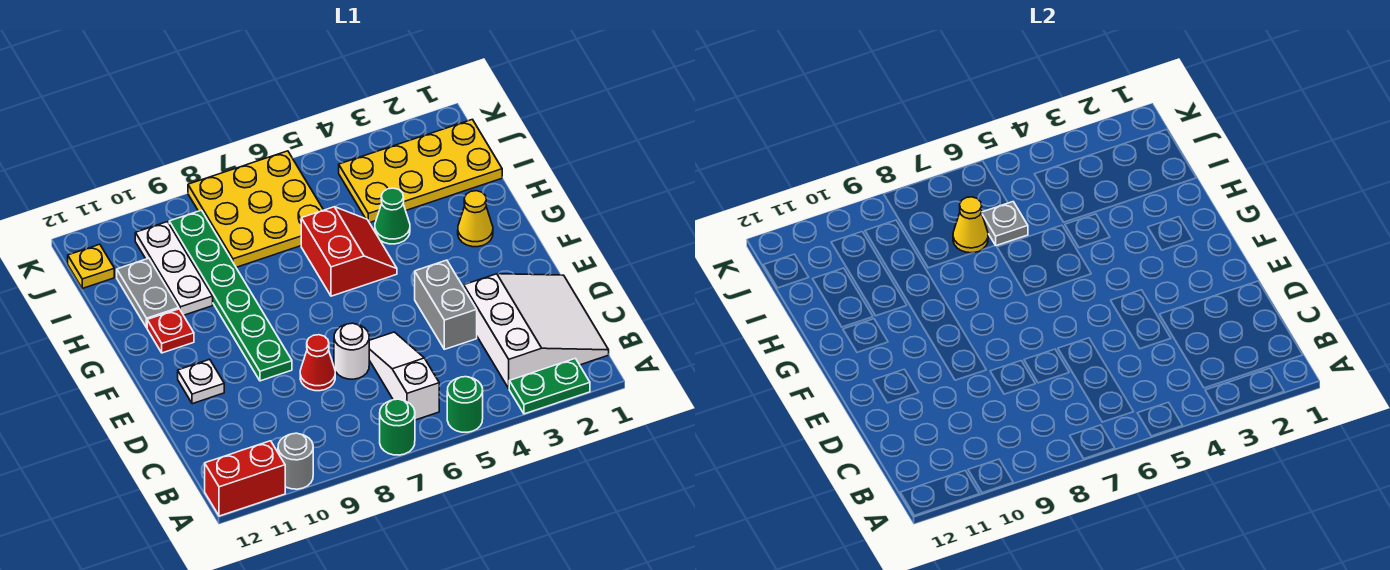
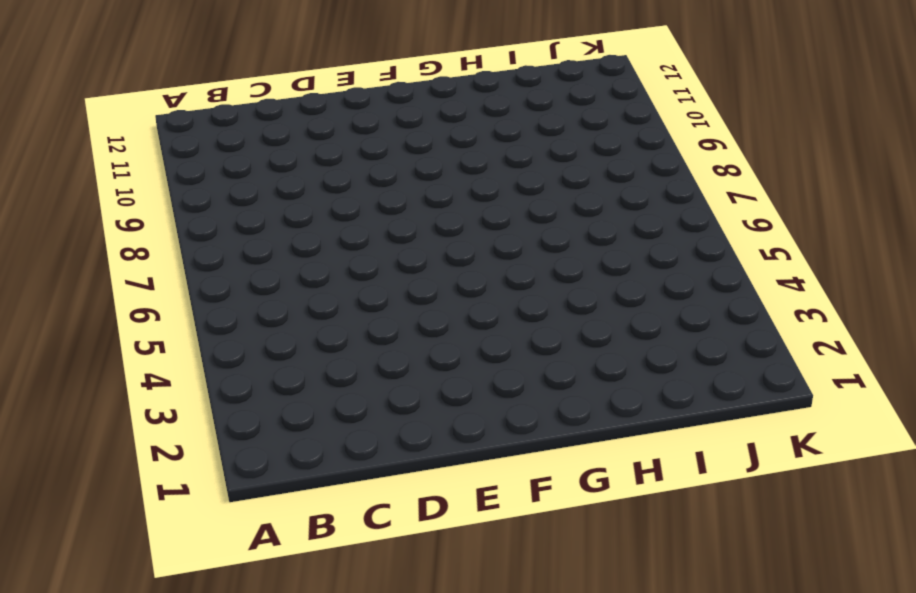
none -> green plate A2:A3 level 1
none -> green round brick A5 level 1
none -> green round brick A7 level 1

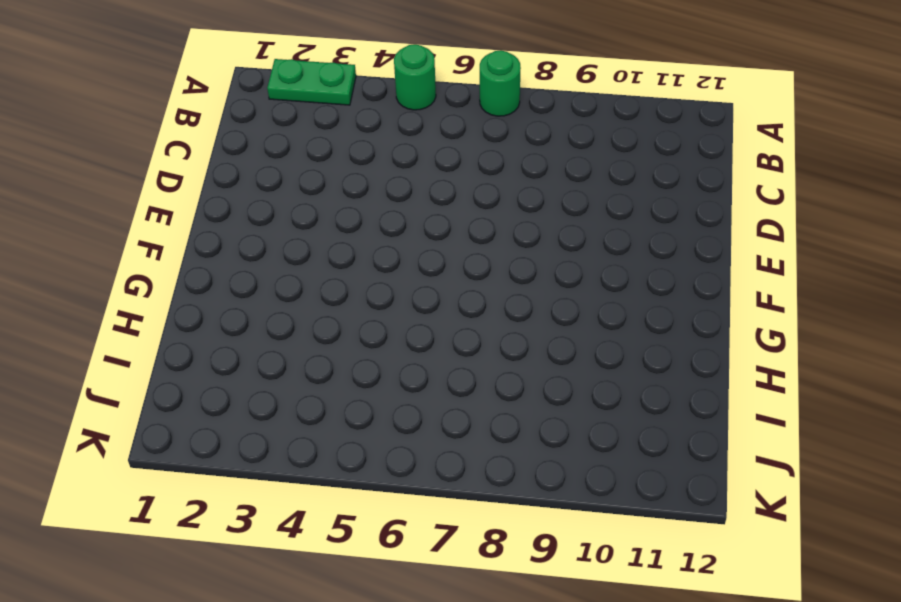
none -> grey round brick A10 level 1
none -> red brick A11:A12 level 1
none -> white slope B1:D3 level 1 top 3

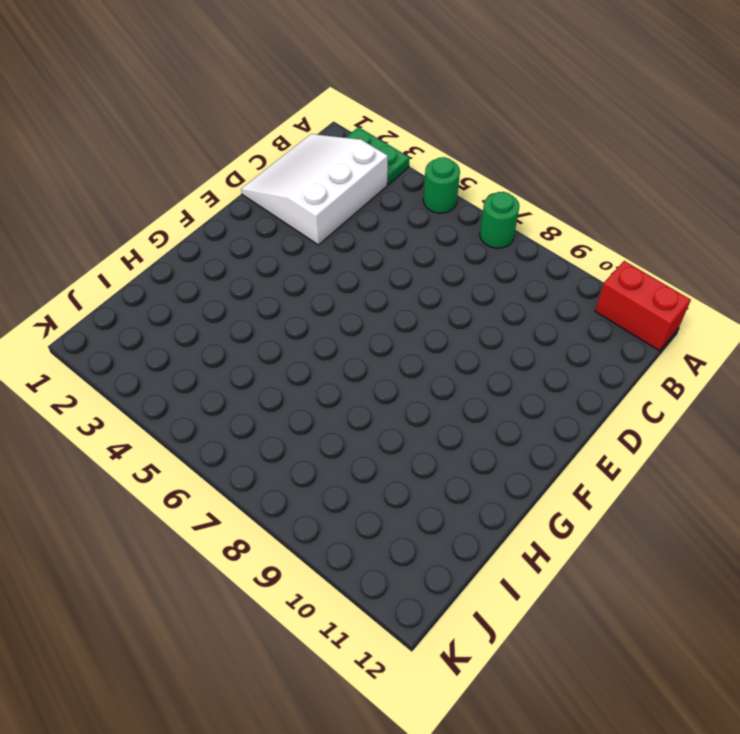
none -> grey round brick A10 level 1
none -> white slope B6:D6 level 1 top B
none -> grey brick D4:E4 level 1

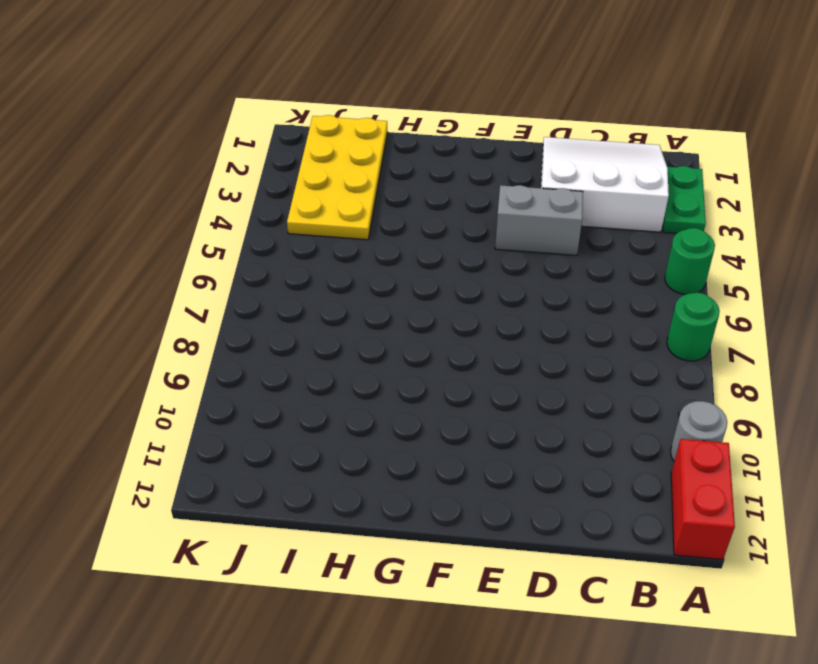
none -> white slope B6:D6 level 1 top B
none -> white round brick D7 level 1
none -> red cone D8 level 1

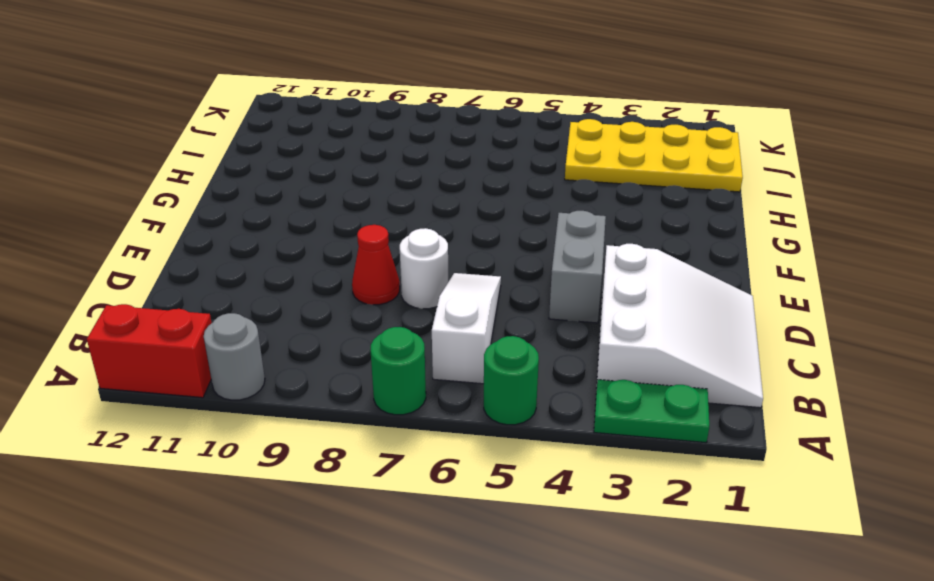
none -> green plate E9:J9 level 1
none -> white plate E11 level 1
none -> yellow cone G2 level 1

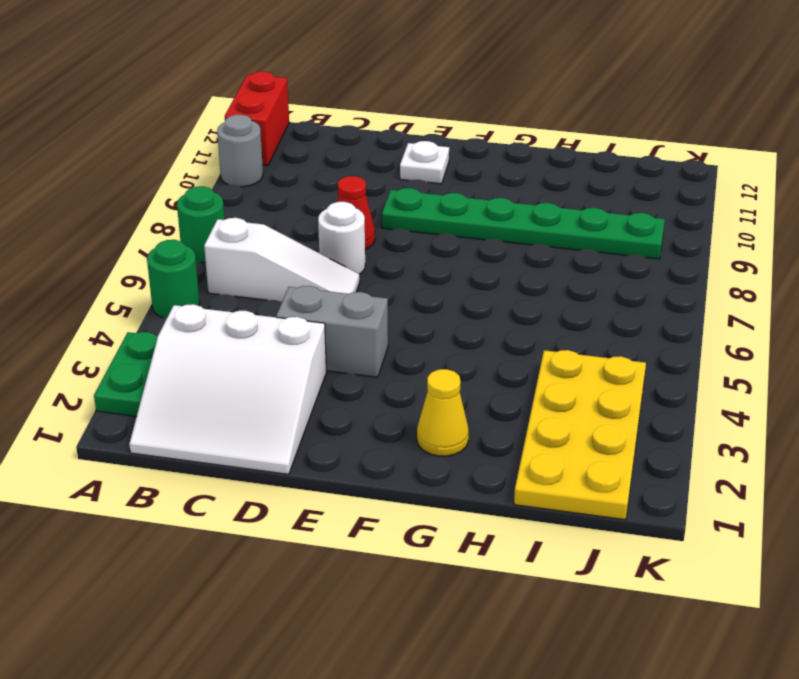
none -> red slope G5:H6 level 1 top 6
none -> red plate G11 level 1
none -> green cone H4 level 1

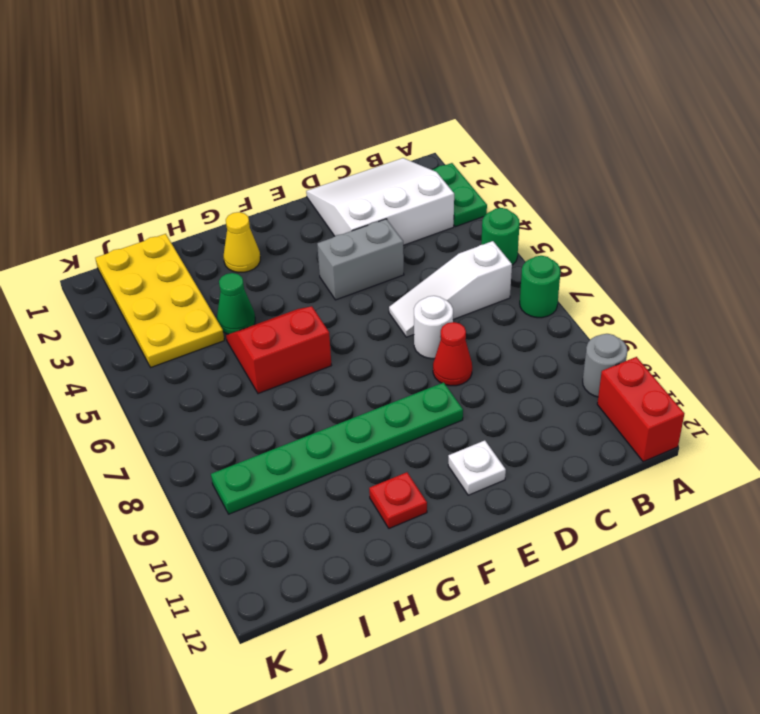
none -> white plate H10:J10 level 1
none -> grey plate H11:I11 level 1
none -> yellow plate I6:K8 level 1

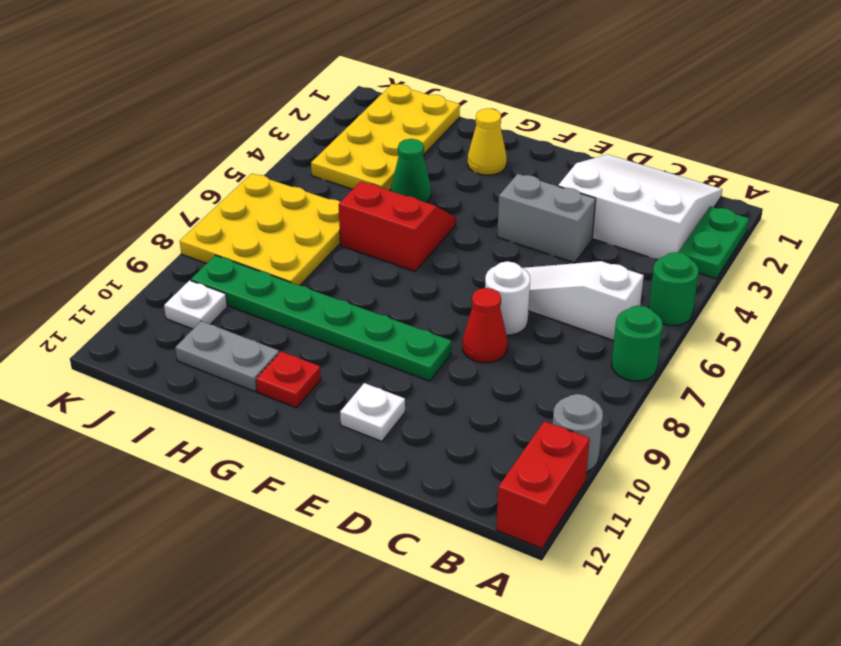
white plate J10 level 1 -> white plate H10:J10 level 1
none -> yellow plate J12 level 1
none -> grey plate I6 level 2
none -> yellow cone I7 level 2

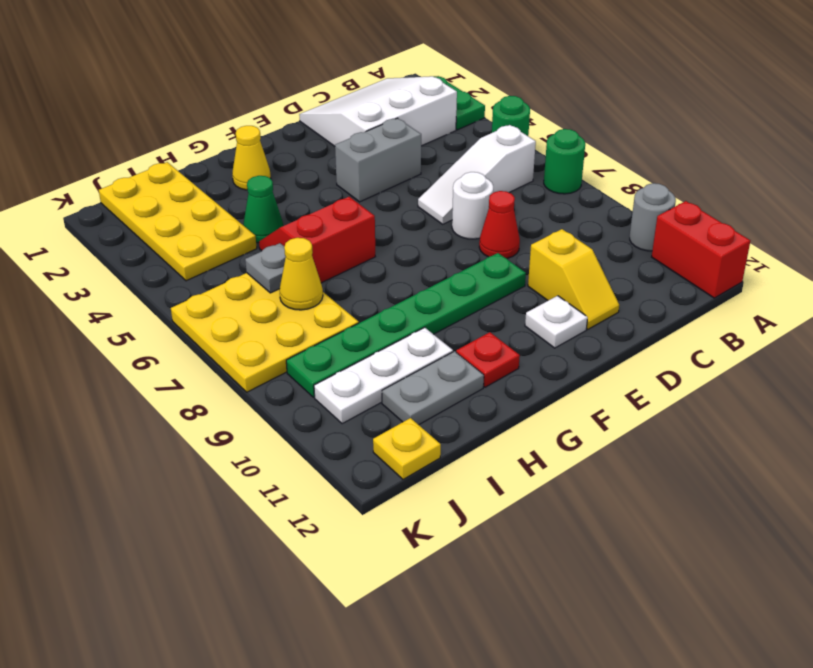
yellow slope D10:D11 level 1 top 10 -> none

